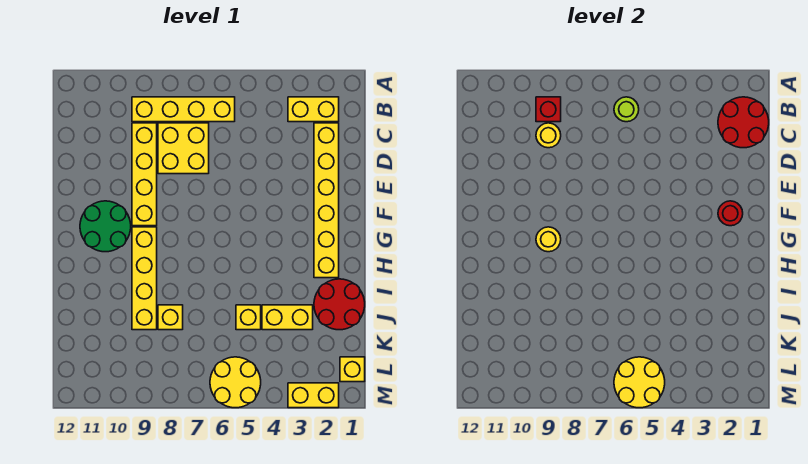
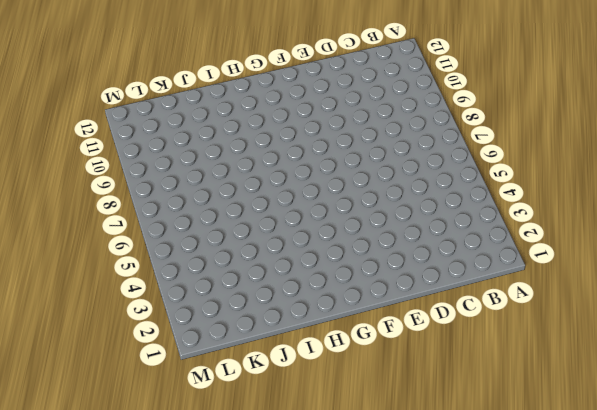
none -> yellow brick B2:B3 level 1
none -> yellow brick B6:B9 level 1
none -> yellow brick C2:H2 level 1

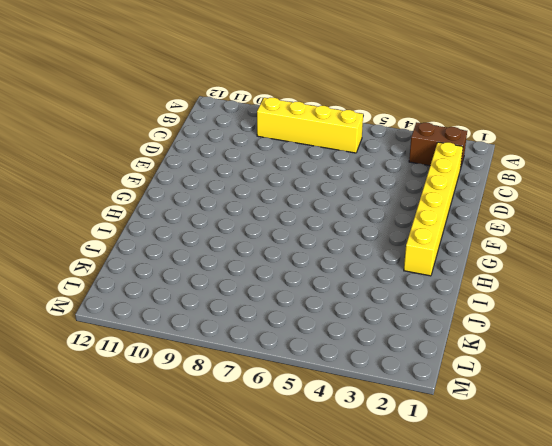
brown brick B2:B3 level 1 -> yellow brick B2:B3 level 1
none -> yellow brick C7:D8 level 1
none -> yellow brick C9:F9 level 1
none -> green round brick F10:G11 level 1

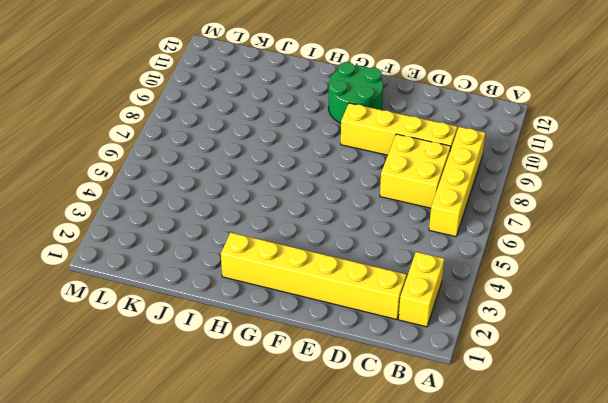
none -> yellow brick G9:J9 level 1
none -> red round brick I1:J2 level 1
none -> yellow brick J3:J4 level 1

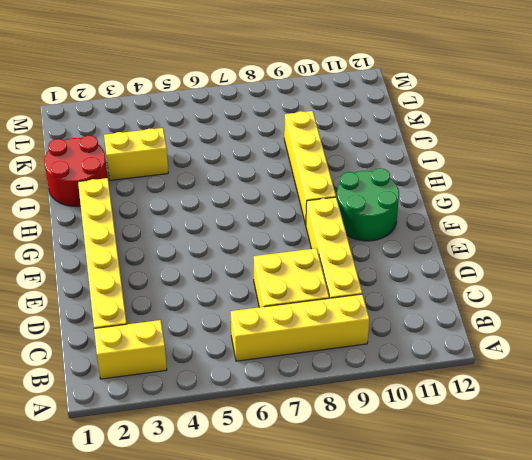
none -> yellow brick J5 level 1
none -> yellow brick J8 level 1
none -> yellow brick L1 level 1

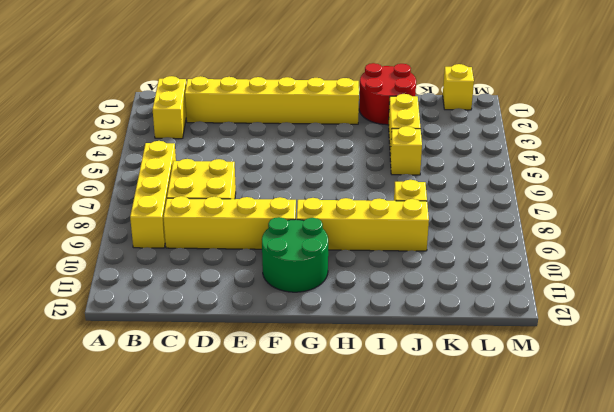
none -> yellow round brick L5:M6 level 1
none -> yellow brick M2:M3 level 1
none -> red round brick B1:C2 level 2

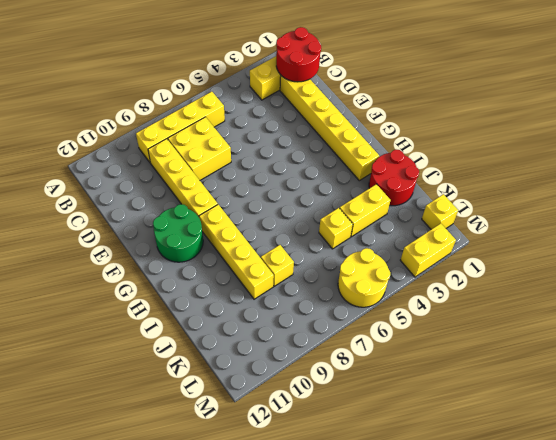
none -> lime round brick B6 level 2
none -> red brick B9 level 2
none -> yellow round brick C9 level 2

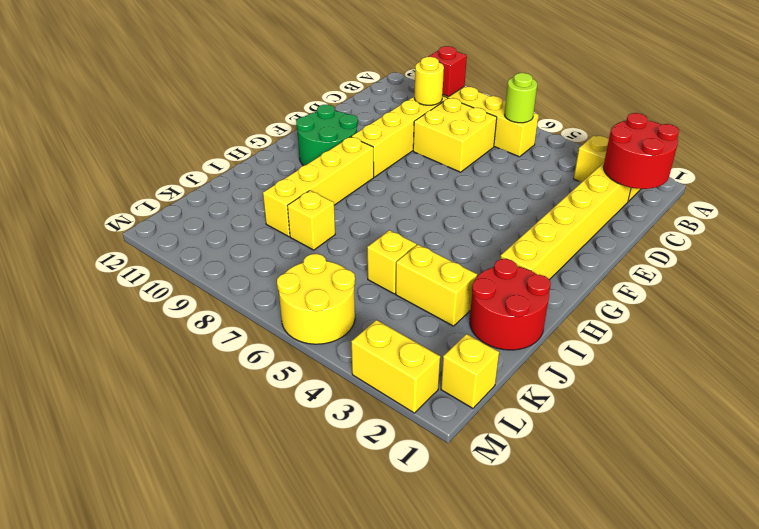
none -> red round brick F2 level 2
none -> yellow round brick G9 level 2
none -> yellow round brick L5:M6 level 2

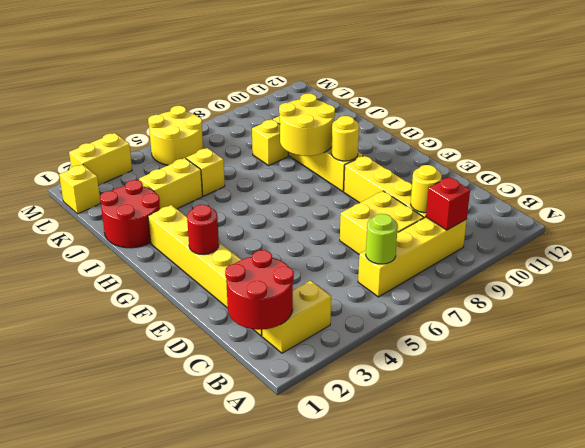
yellow round brick H8:I9 level 2 -> yellow round brick L5:M6 level 2
none -> green round brick F10:G11 level 1

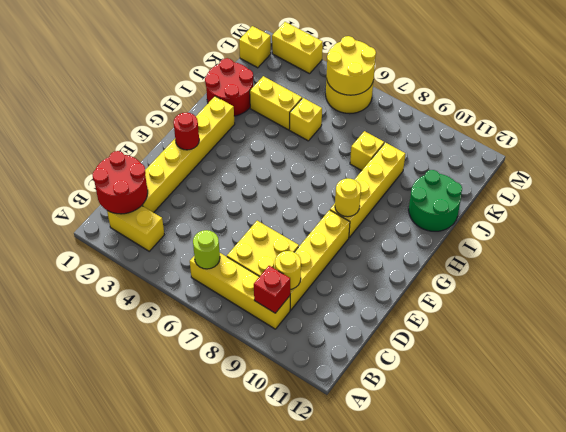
green round brick I11:J12 level 1 -> green round brick F10:G11 level 1

